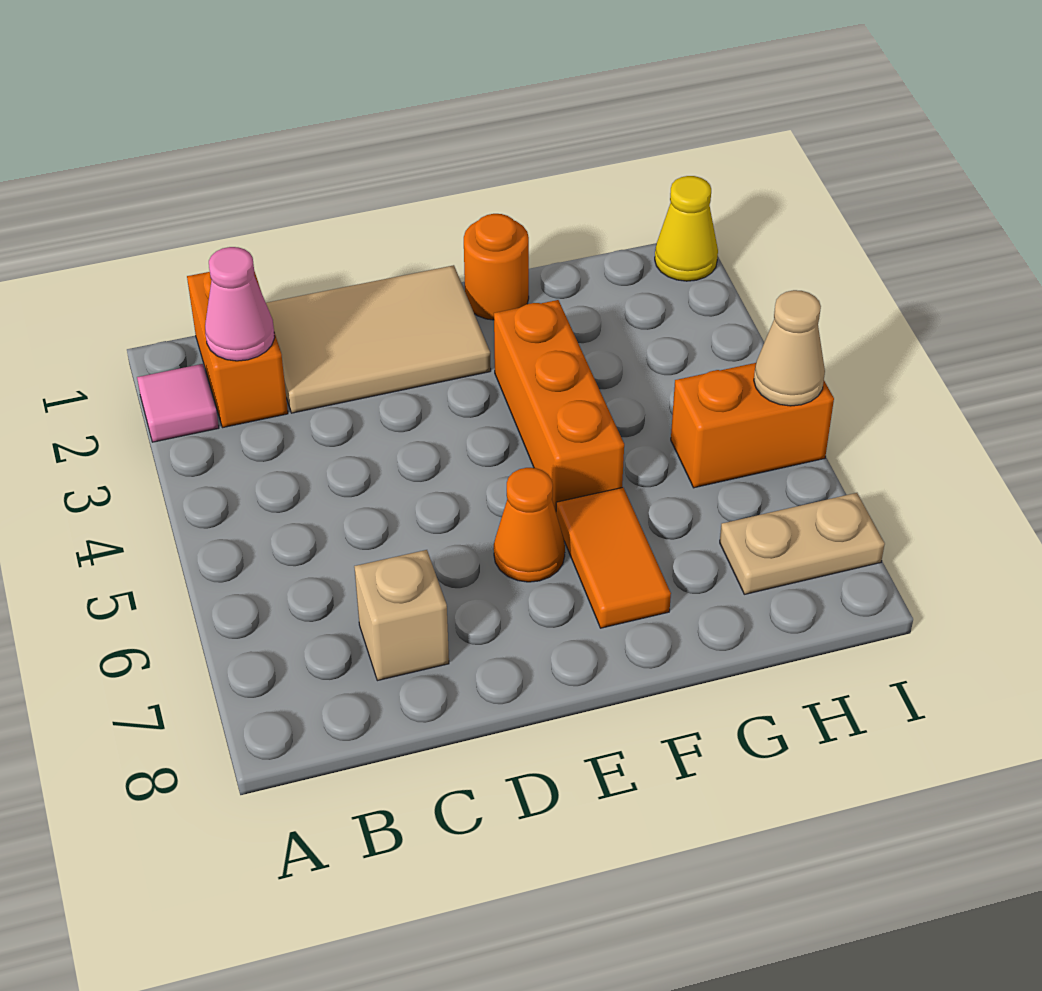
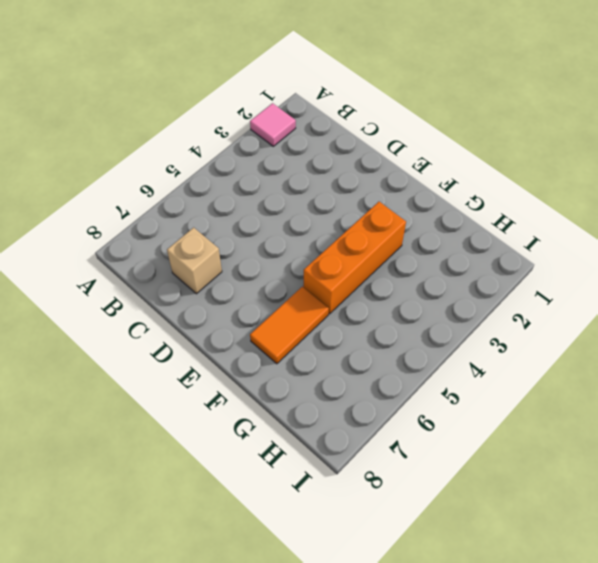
none -> orange brick B1:B2 level 1
none -> tan tile C1:E2 level 1
none -> orange cone E6 level 1

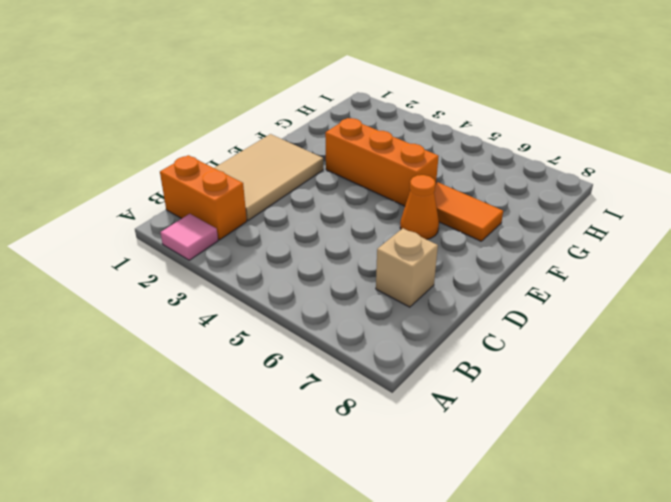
none -> orange round brick F1 level 1
none -> orange brick H5:I5 level 1
none -> tan plate H7:I7 level 1

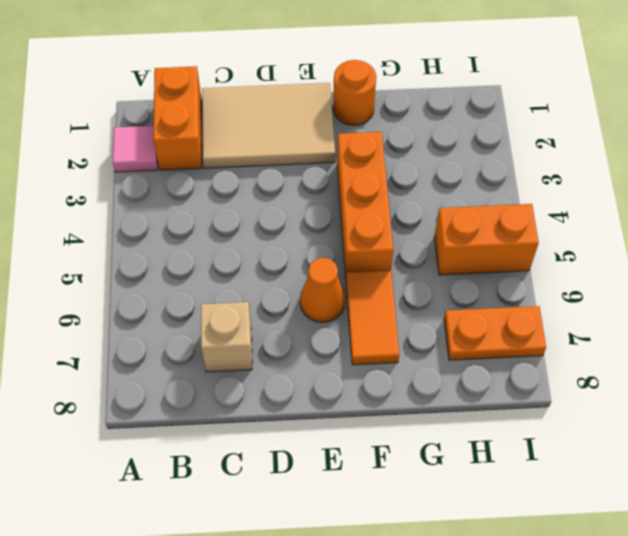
orange plate H7:I7 level 1 -> tan plate H7:I7 level 1
none -> yellow cone I1 level 1
none -> pink cone B2 level 2
none -> tan cone I5 level 2

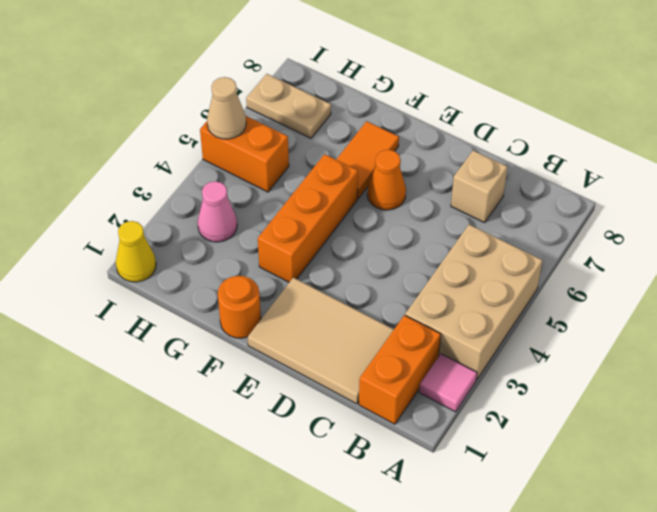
tan brick A3:B5 level 1 -> none
pink cone H3 level 1 -> pink cone B2 level 2

